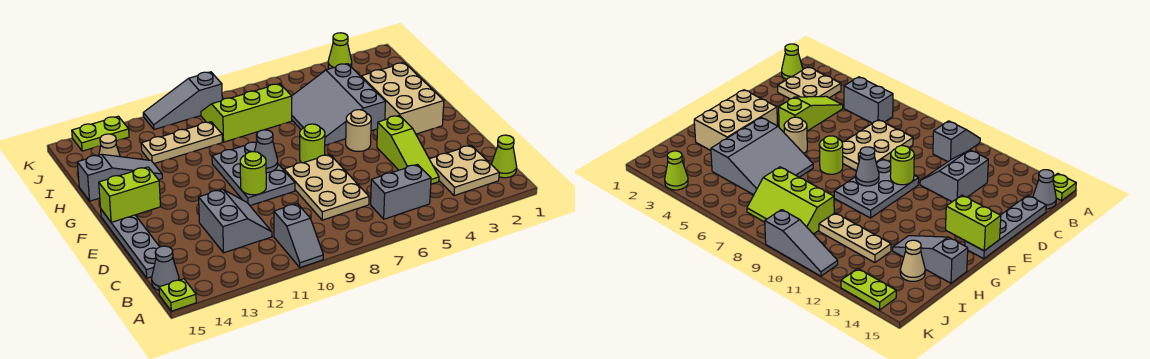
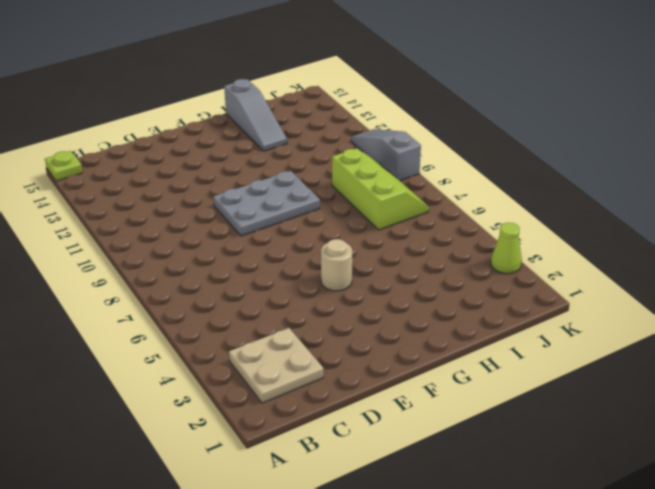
none -> grey slope A10:B10 level 1 top B
none -> lime cone B1 level 1
none -> grey brick B5:B6 level 1

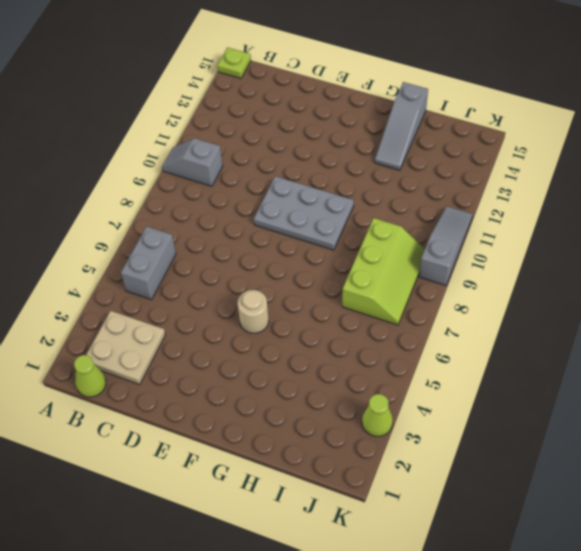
none -> grey cone B15 level 1
none -> lime slope C4:E4 level 1 top E
none -> tan plate C7:E8 level 1

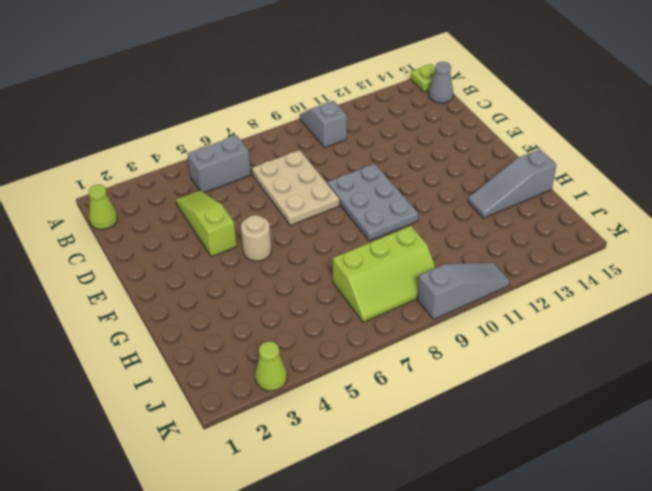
none -> tan plate B2:C3 level 1
none -> grey slope C11:D12 level 1 top 12
none -> grey plate C15:F15 level 1

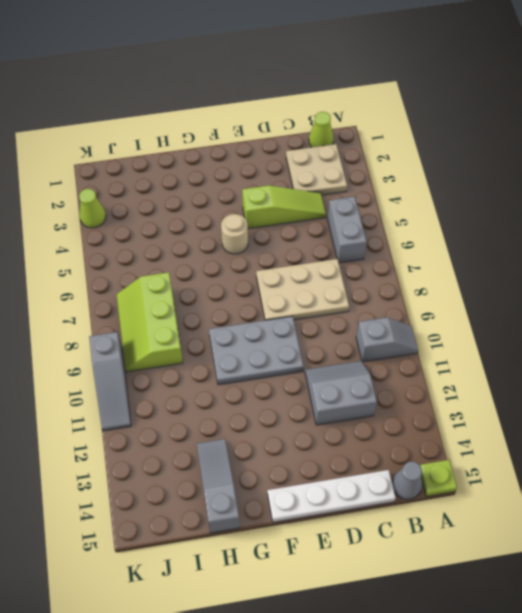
white plate C15:F15 level 1 -> grey plate C15:F15 level 1
none -> tan brick F2:H3 level 1
none -> lime round brick F7 level 1
none -> grey slope G4:I6 level 1 top 4

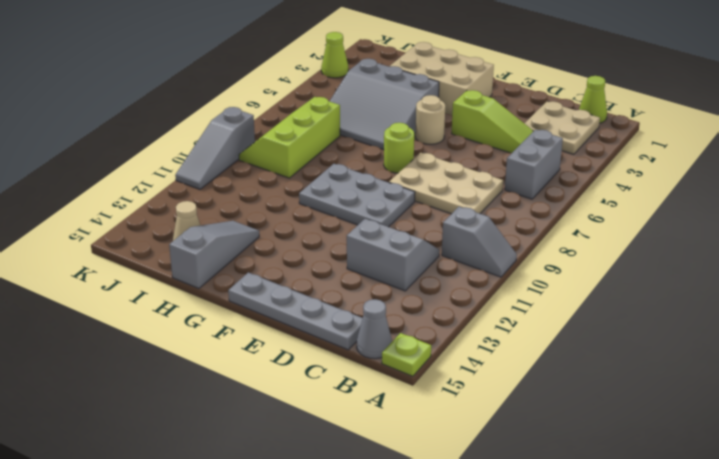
none -> tan plate I10:I12 level 1
none -> lime plate K13:K14 level 1
none -> lime round brick E10 level 2

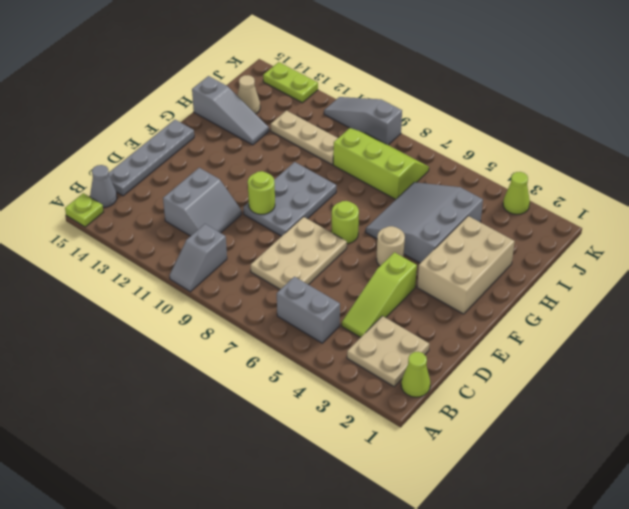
none -> grey cone F9 level 2
none -> lime brick F14:F15 level 2

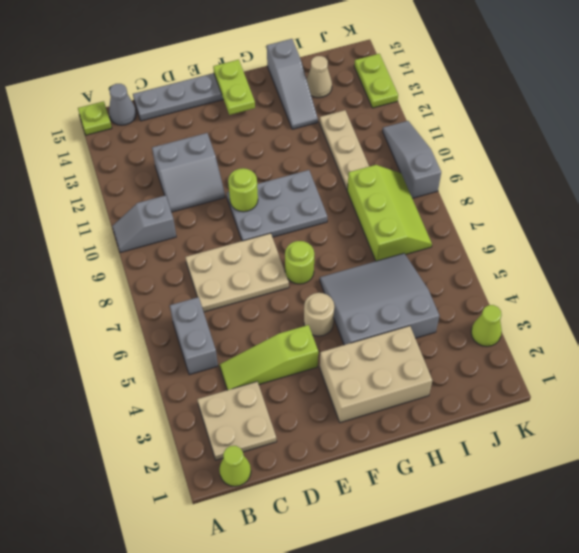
lime plate F14:F15 level 2 -> lime brick F14:F15 level 2
none -> grey cone F9 level 2

